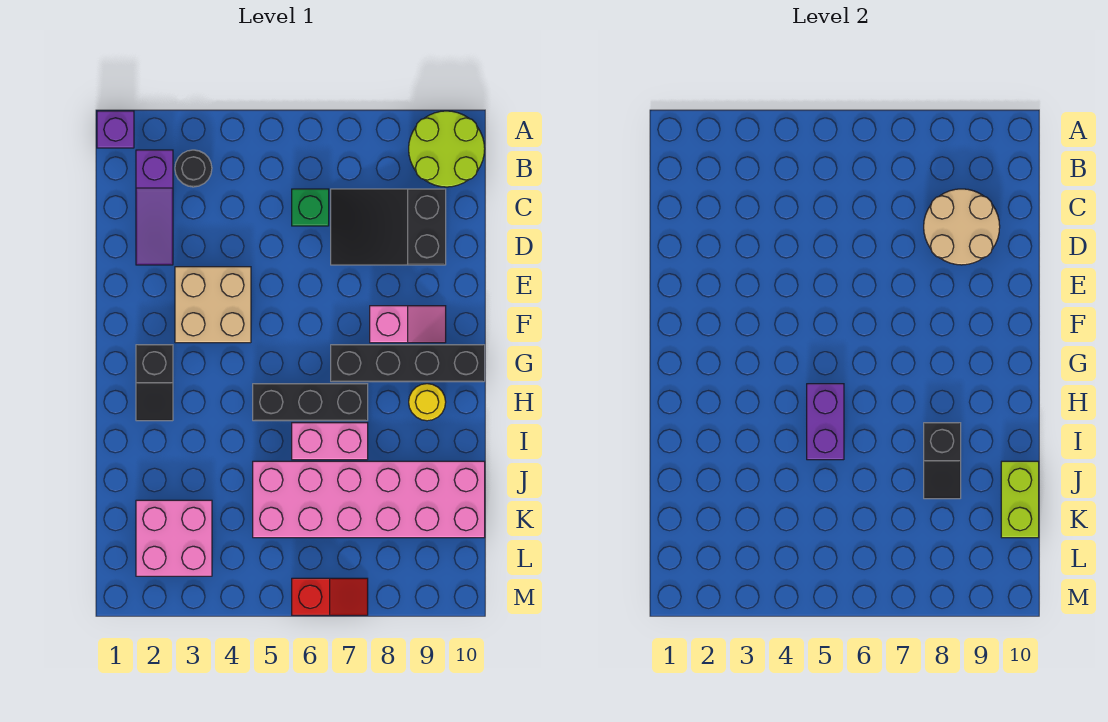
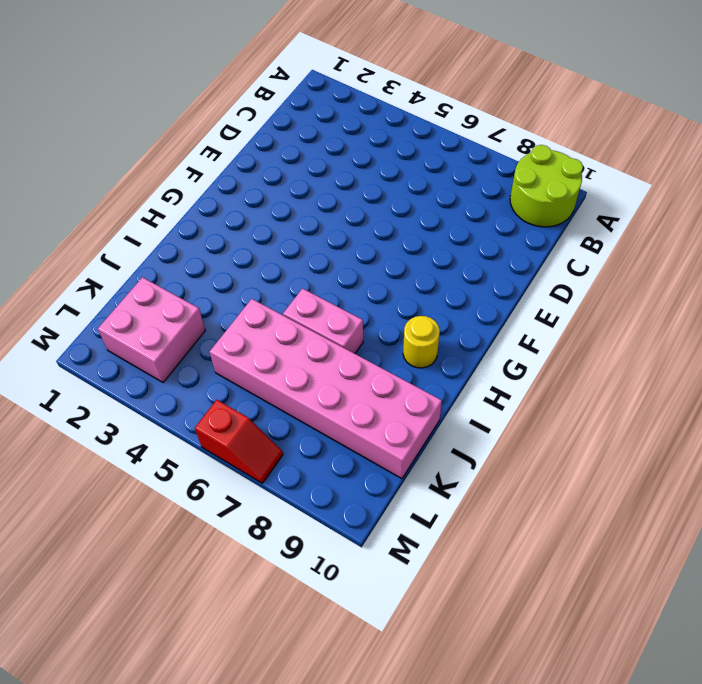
none -> purple brick A1 level 1
none -> purple slope B2:D2 level 1 top B
none -> black round brick B3 level 1

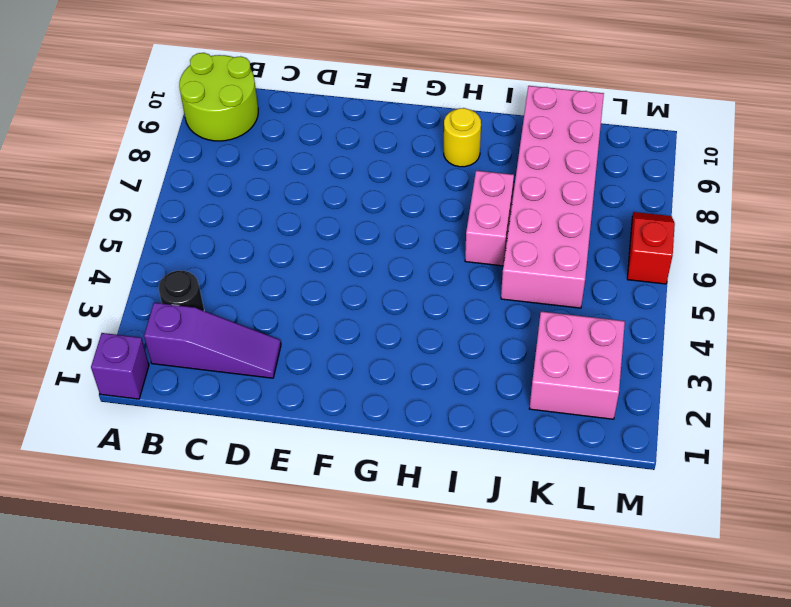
none -> green brick C6 level 1
none -> black slope C7:D9 level 1 top 9
none -> tan brick E3:F4 level 1

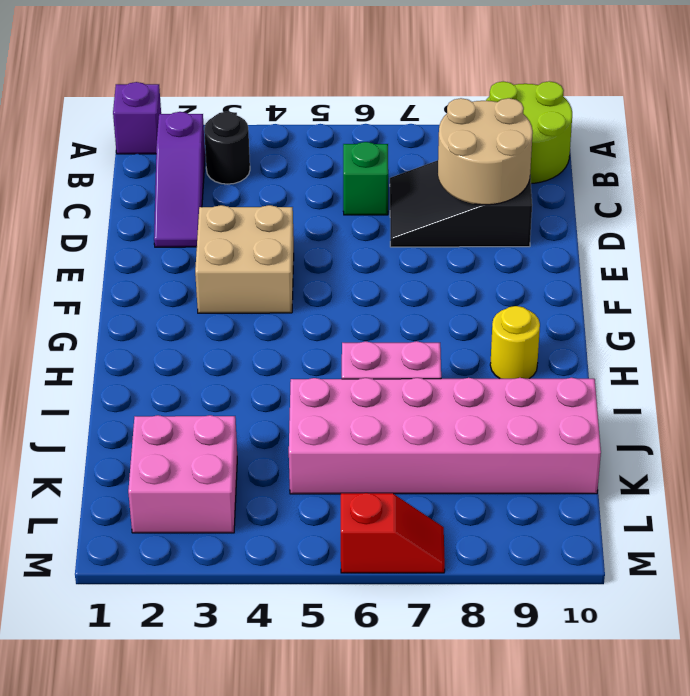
none -> pink slope F8:F9 level 1 top 8
none -> black slope G2:H2 level 1 top G
none -> black brick G7:G10 level 1

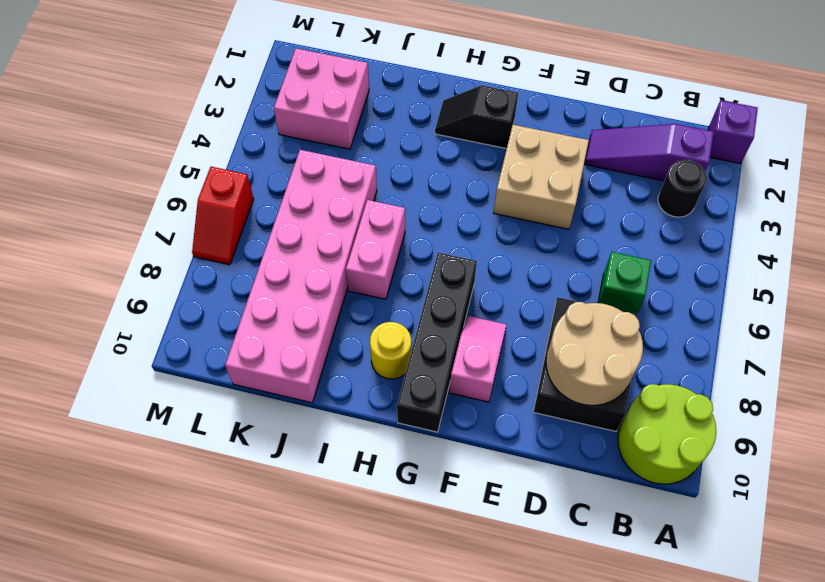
pink slope F8:F9 level 1 top 9 -> pink slope F8:F9 level 1 top 8
none -> black brick H5:H7 level 1
none -> purple brick H5:I5 level 2
none -> black slope I8:J8 level 2 top I

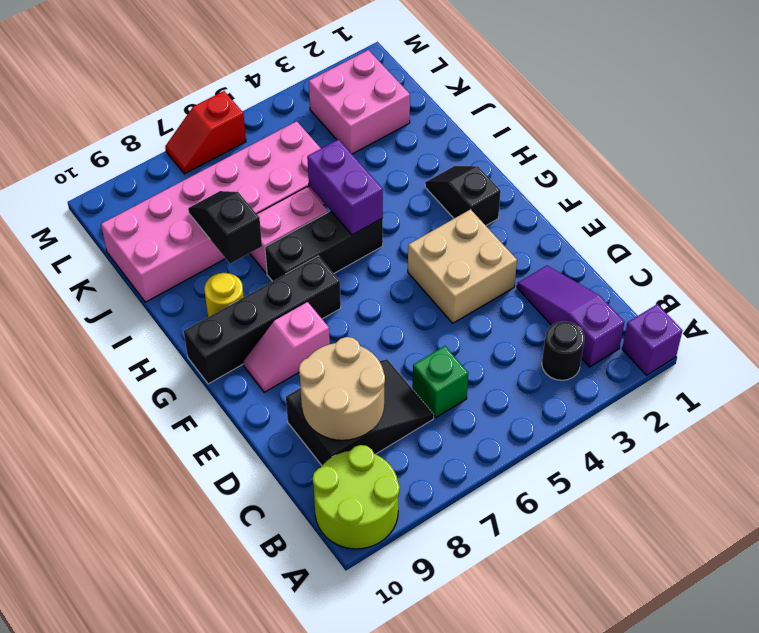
none -> lime brick J10:K10 level 2

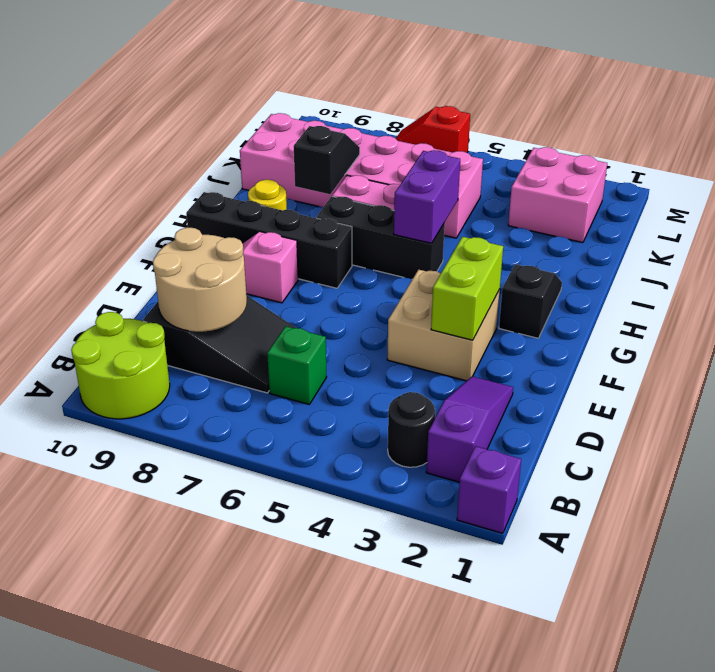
lime brick E3:F3 level 2 -> lime brick J10:K10 level 2

